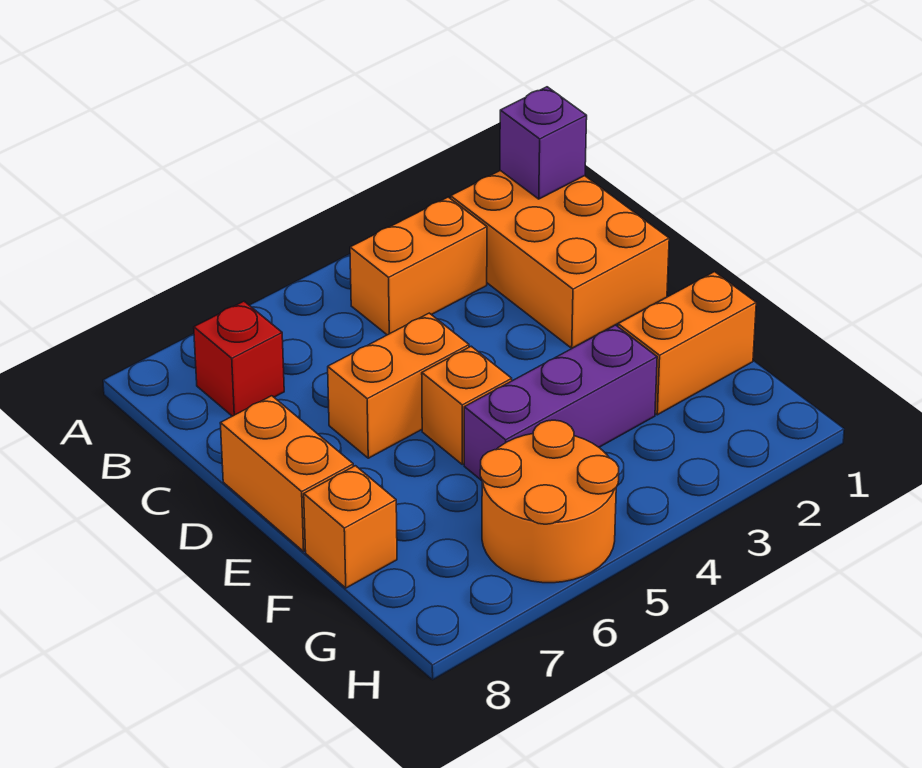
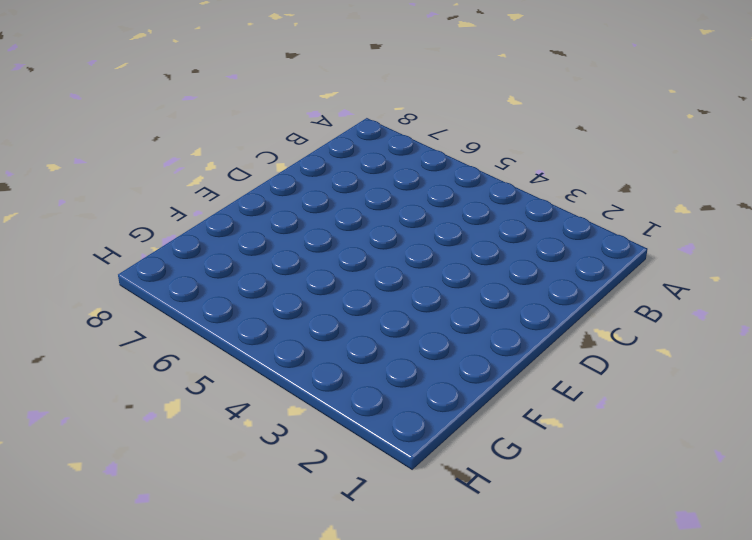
none -> orange brick B1:D2 level 1
none -> orange brick B3:B4 level 1

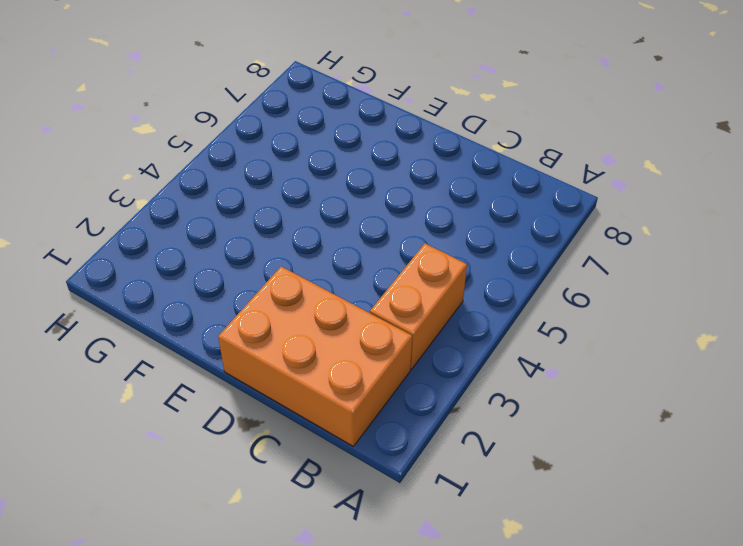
none -> red brick B7 level 1
none -> orange brick D5:D6 level 1

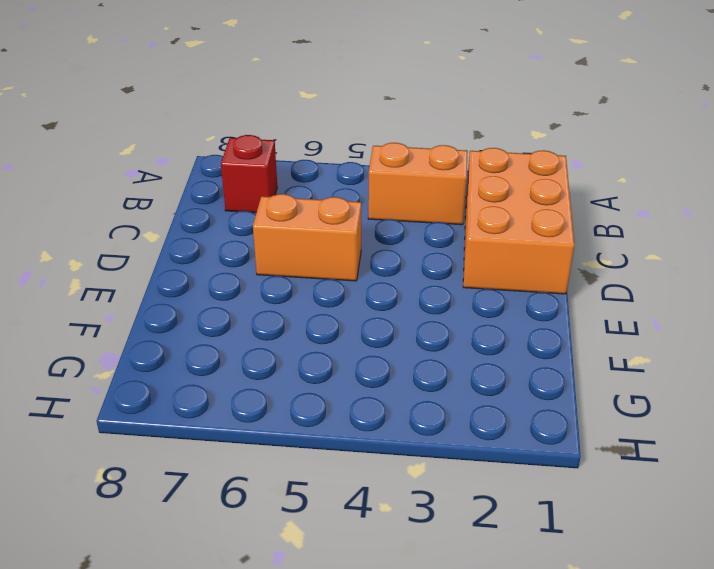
none -> orange brick D8:E8 level 1
none -> orange brick E5 level 1

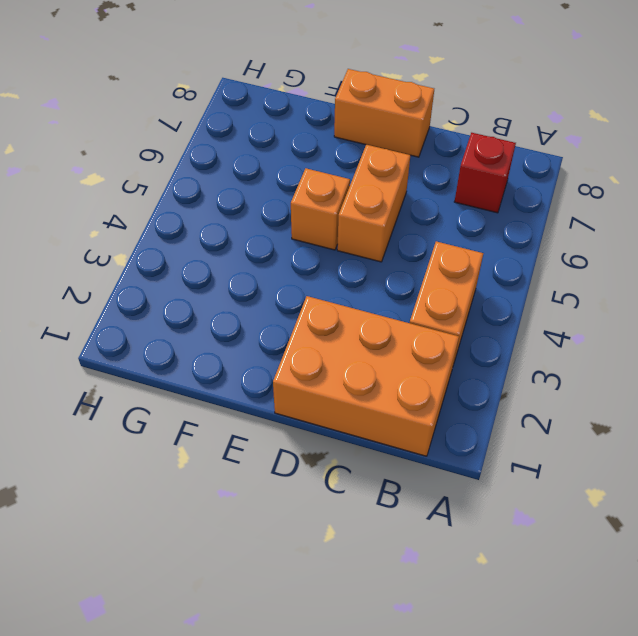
none -> orange brick F1:F2 level 1
none -> purple brick F3:F5 level 1

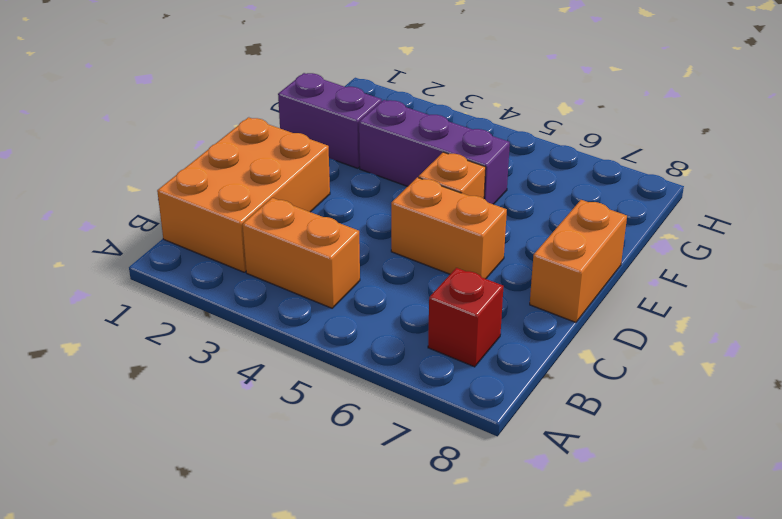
purple brick F1:F2 level 1 -> orange brick F1:F2 level 1
none -> orange brick F8 level 1
none -> orange round brick G5:H6 level 1

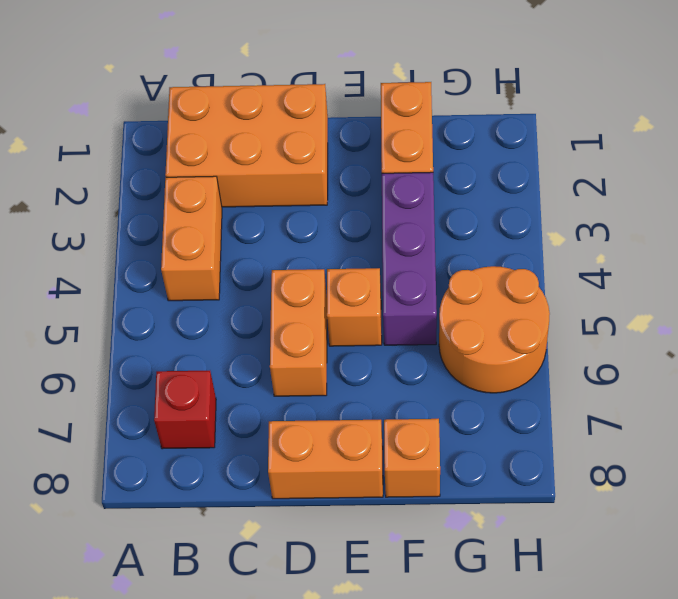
none -> purple brick B1 level 2

